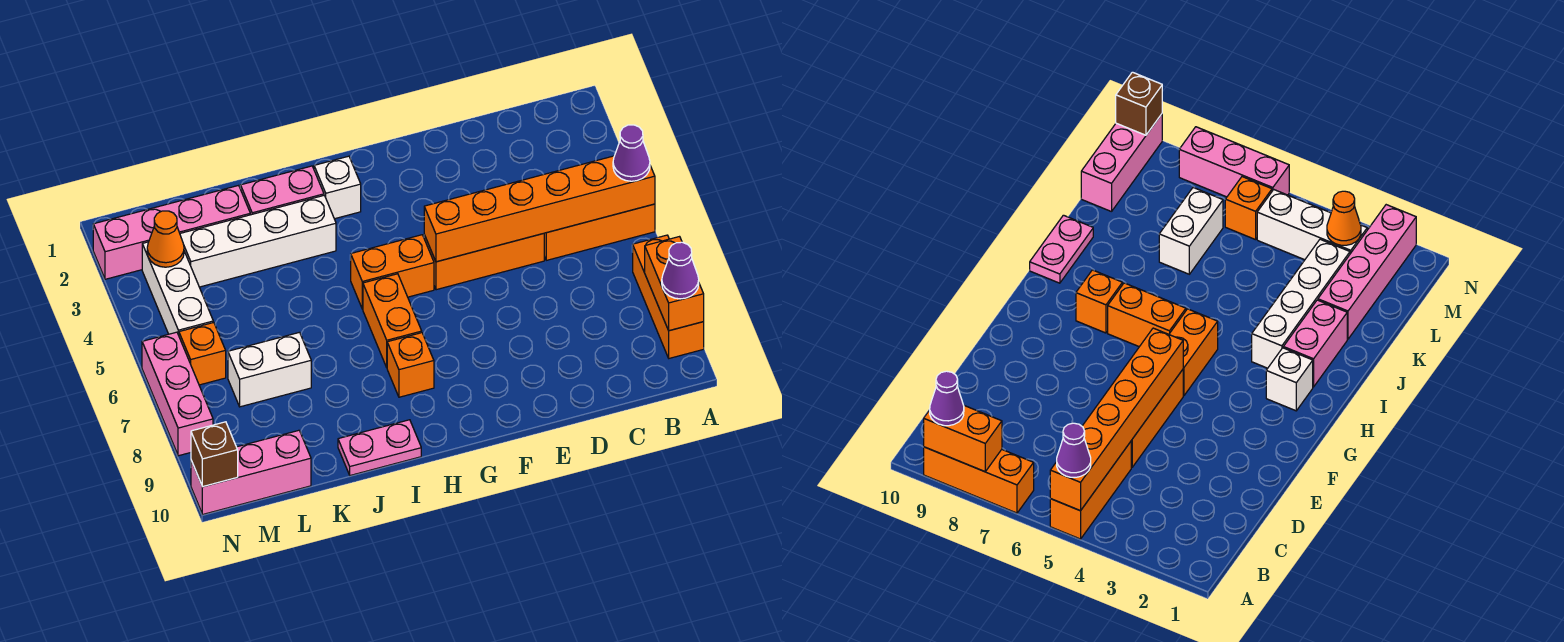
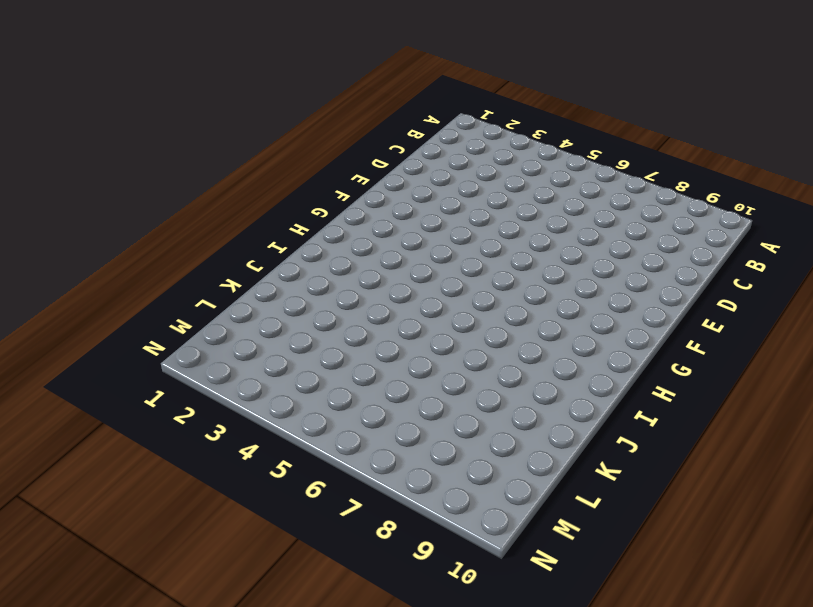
none -> orange brick A5:C5 level 1
none -> orange brick A7:A9 level 1
none -> orange brick D5:F5 level 1

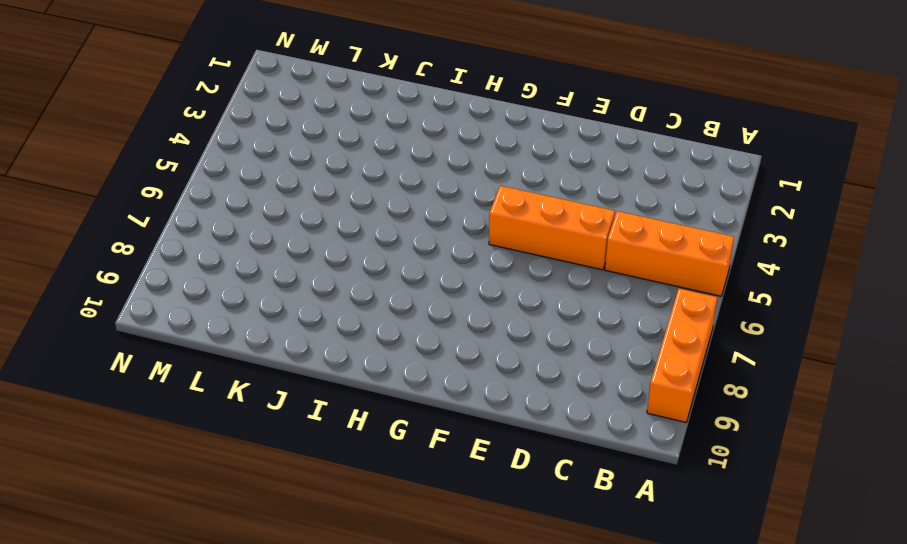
none -> orange brick G5:H5 level 1
none -> white brick H2 level 1
none -> orange brick H6:H7 level 1

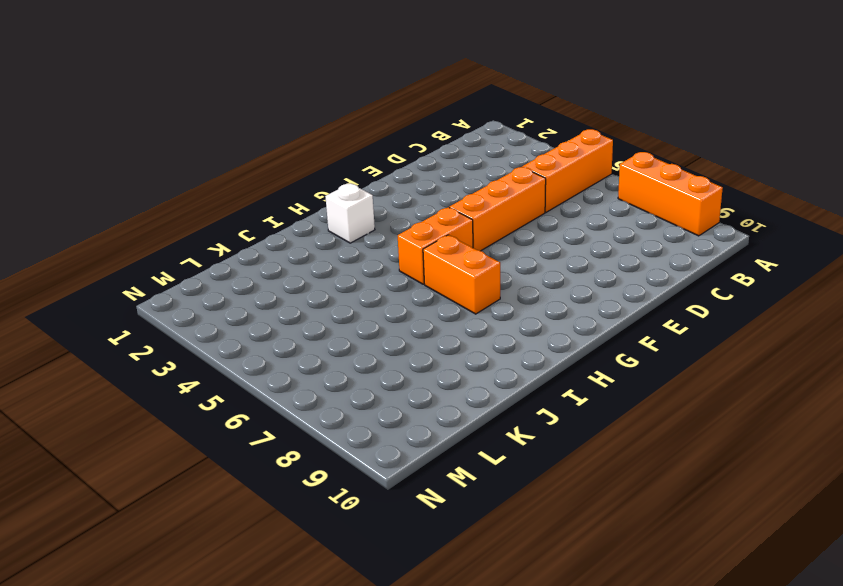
none -> orange brick H8 level 1
none -> pink brick I2:J2 level 1
none -> white brick I3:L3 level 1

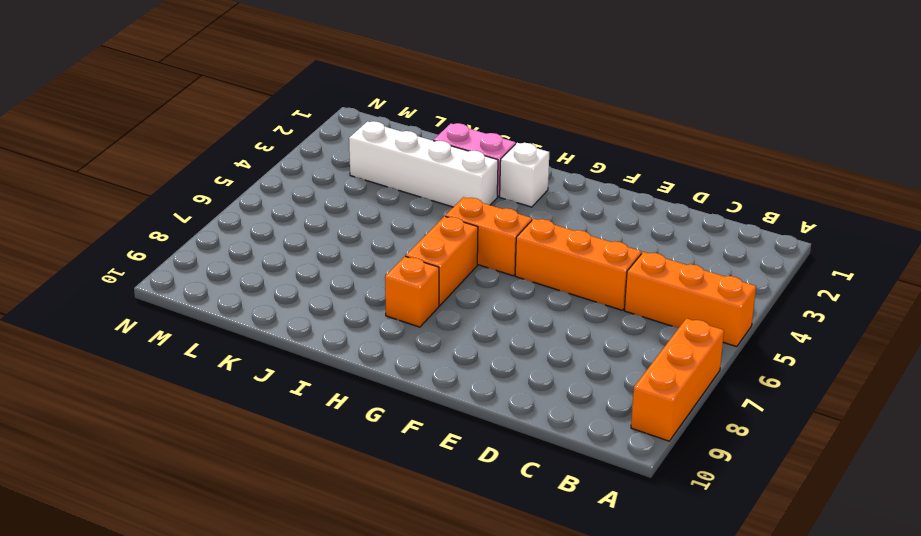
none -> pink plate I10:J10 level 1
none -> pink brick K2:N2 level 1
none -> white brick K7:L7 level 1

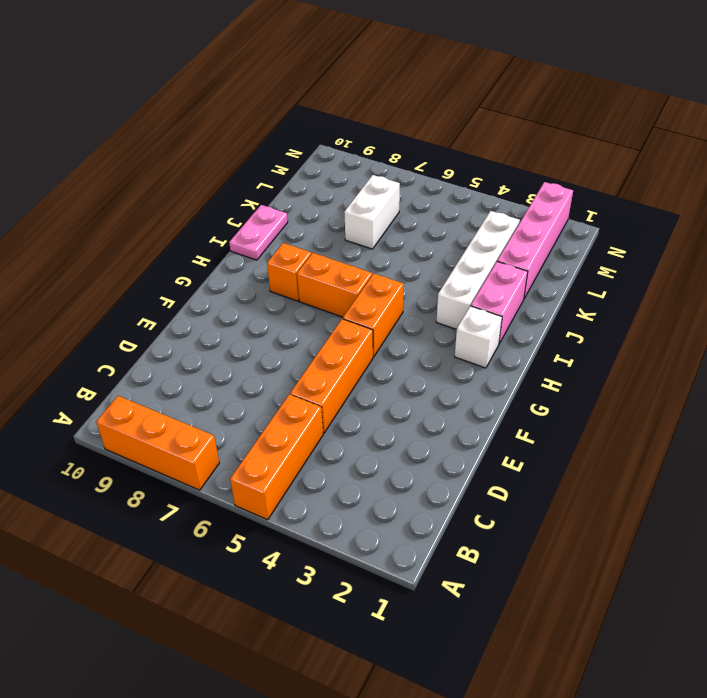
none -> pink brick L10:N10 level 1
none -> white brick M3:M5 level 1
none -> orange brick M6 level 1

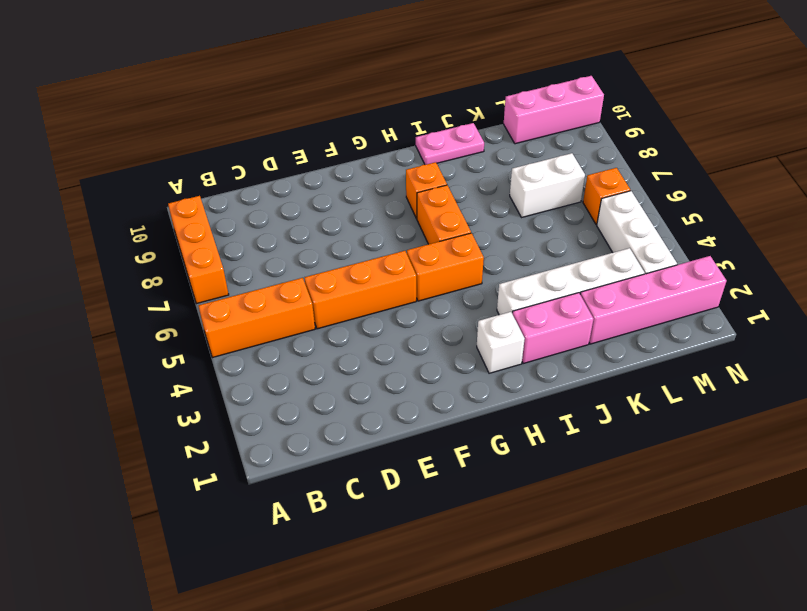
none -> pink brick N6:N8 level 1
none -> orange brick A5:F5 level 2
none -> orange brick A8:A9 level 2

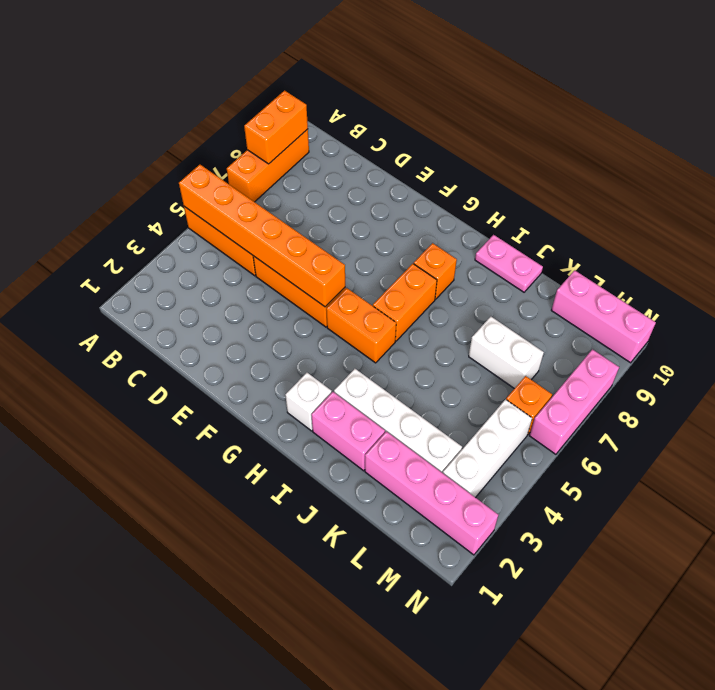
none -> orange cone M3 level 2
none -> brown brick N10 level 2
none -> purple cone A5 level 3

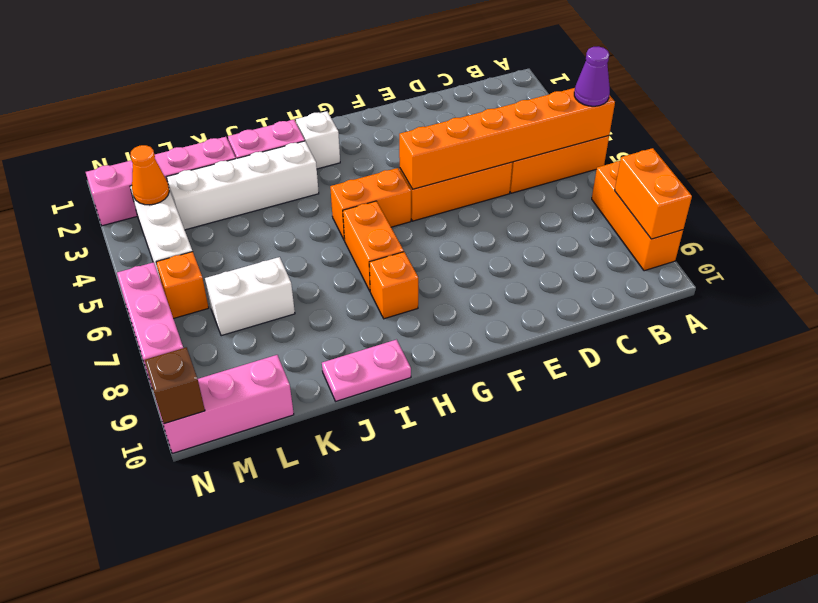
none -> purple cone A9 level 3

